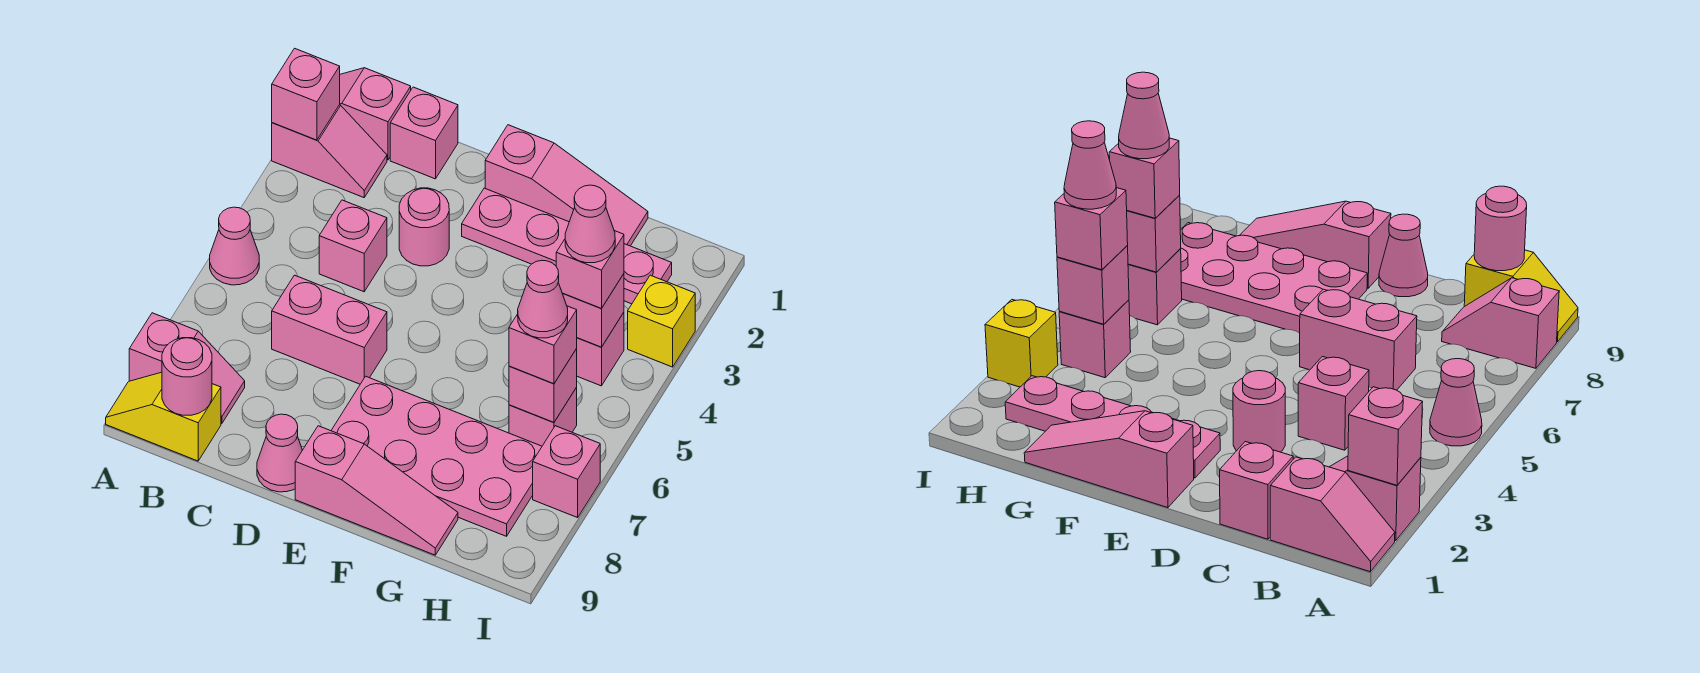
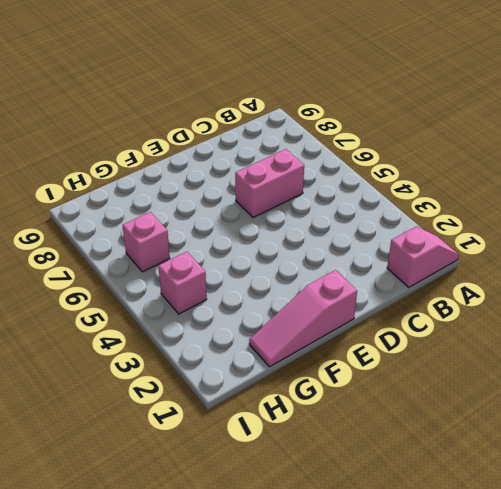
none -> pink slope A2:B2 level 1 top A
none -> pink cone A5 level 1
none -> pink slope A8:B8 level 1 top A

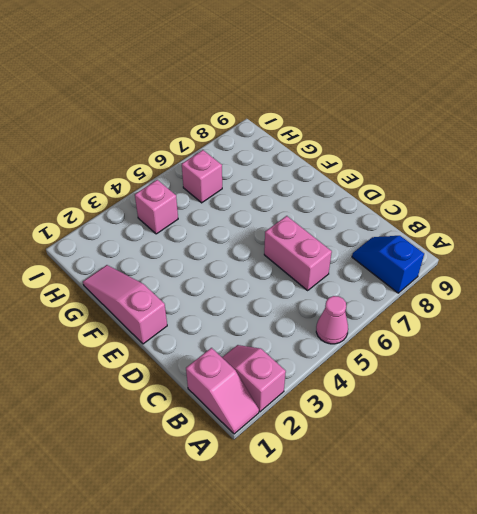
blue slope A8:B8 level 1 top A -> pink slope A8:B8 level 1 top A
none -> yellow slope A9:B9 level 1 top B
none -> pink brick C1 level 1
none -> pink brick C4 level 1

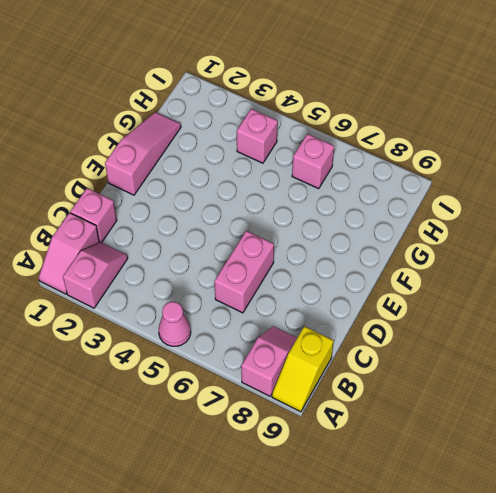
none -> pink brick C4 level 1
none -> pink round brick D3 level 1
none -> pink cone D9 level 1

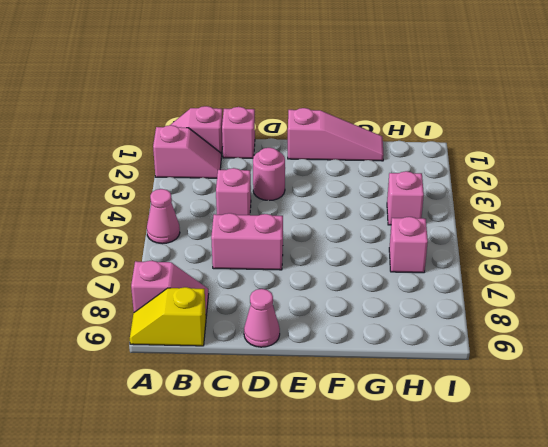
none -> pink plate E2:H2 level 1
none -> pink plate E7:H8 level 1
none -> pink slope E9:G9 level 1 top E

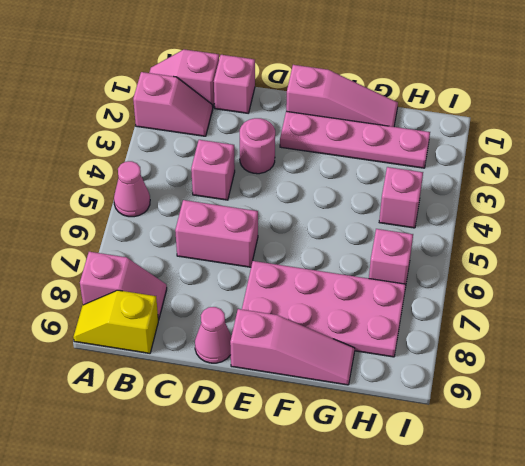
none -> yellow brick I3 level 1
none -> pink brick I7 level 1
none -> pink brick A2 level 2

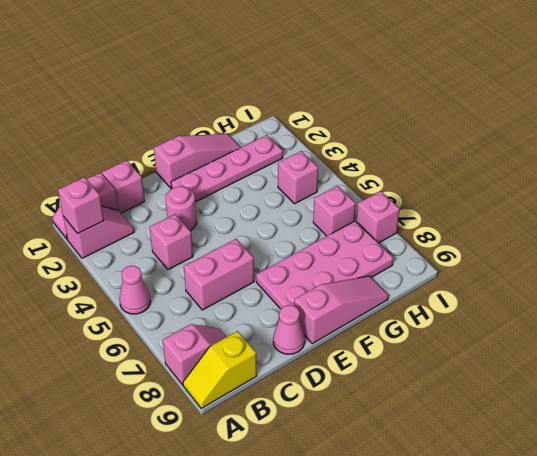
none -> yellow brick I3 level 1
none -> pink round brick B9 level 2
none -> pink brick H4 level 2

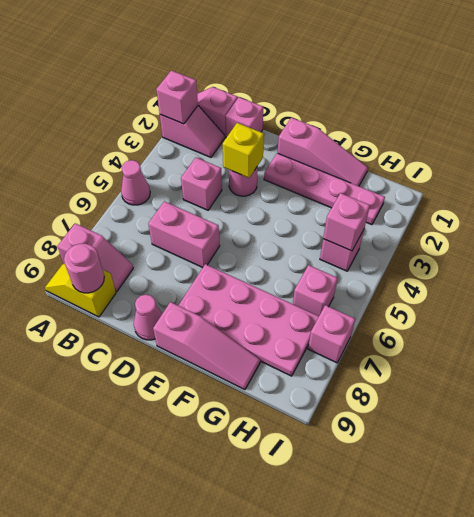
yellow brick D3 level 2 -> yellow brick I3 level 1
none -> pink brick H6 level 2
none -> pink brick H4 level 3
none -> pink brick H6 level 3

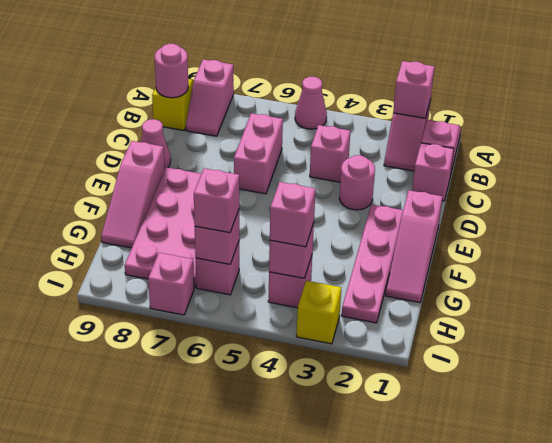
none -> pink cone H4 level 4
none -> pink cone H6 level 4

